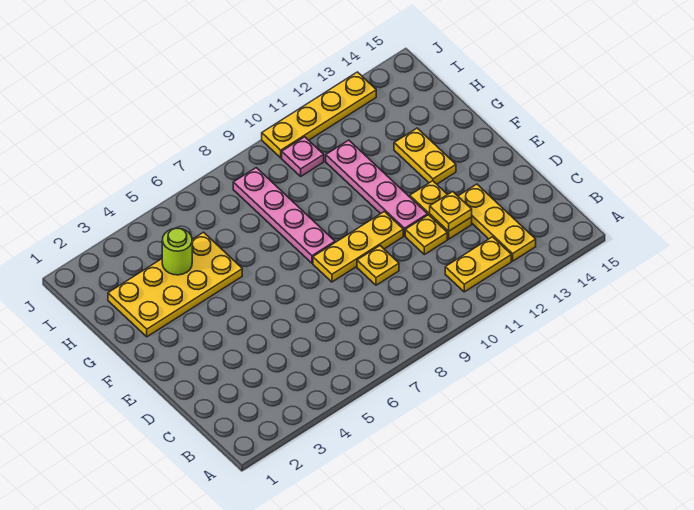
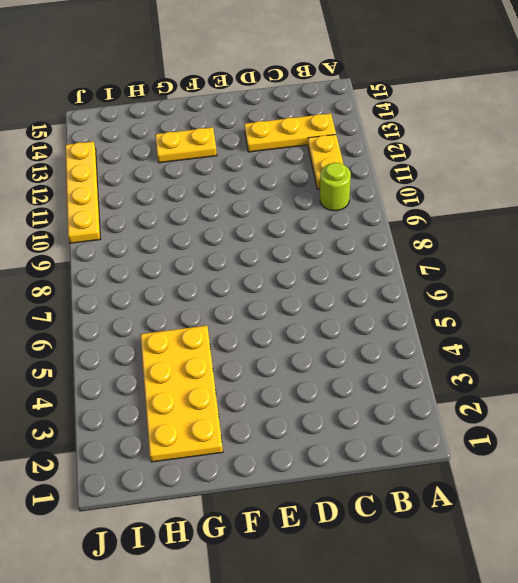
lime round brick B10 level 1 -> lime round brick H4 level 2
none -> yellow plate D9 level 1
none -> yellow plate D11 level 1
none -> yellow plate D12:E12 level 1

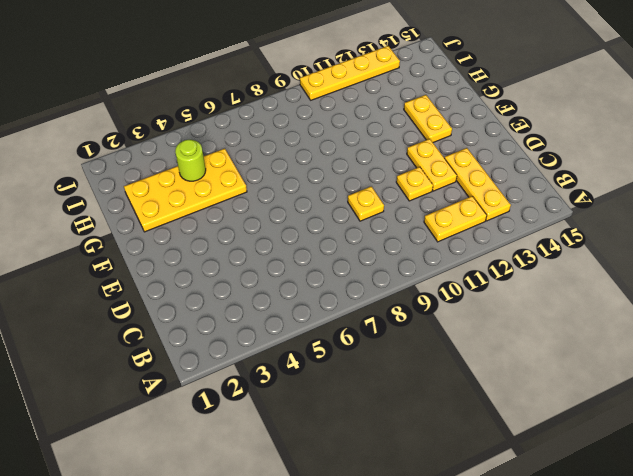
none -> yellow plate E8:E10 level 1
none -> pink plate E11:H11 level 1
none -> pink plate F8:I8 level 1

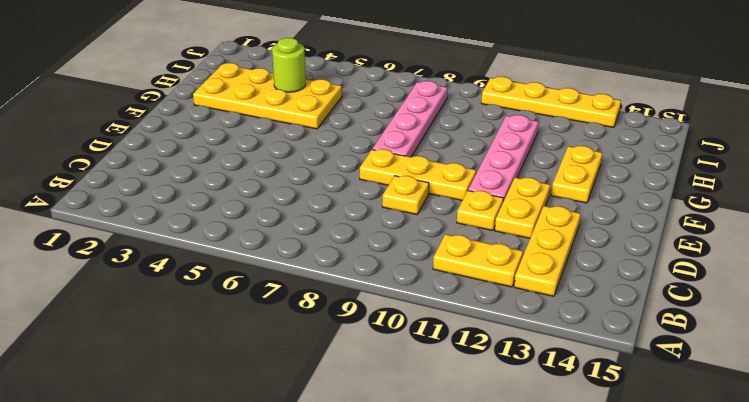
none -> pink plate I10 level 1
none -> yellow plate D12 level 2

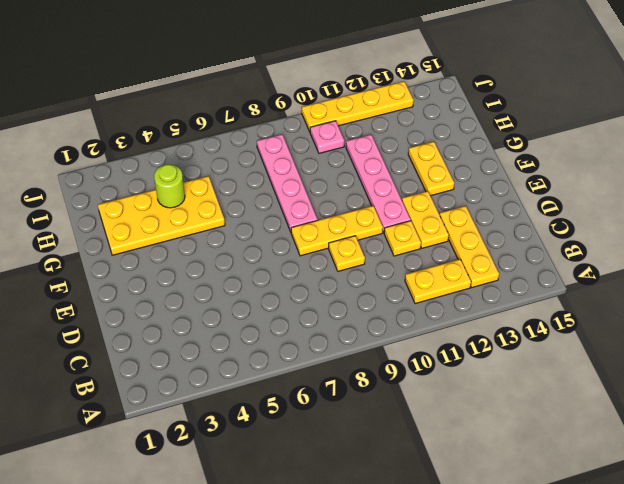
none -> yellow plate D12 level 2

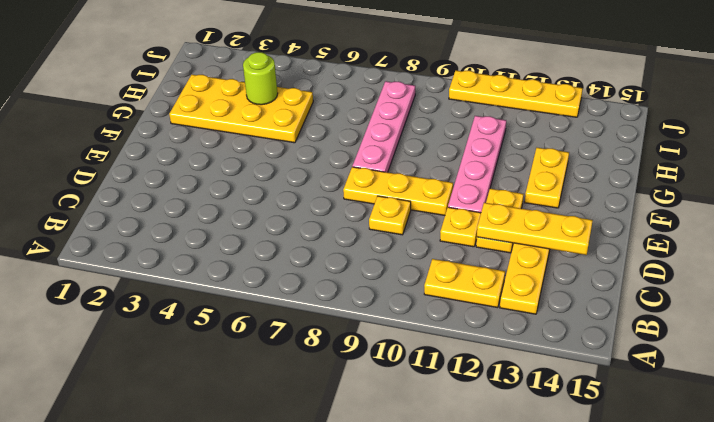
yellow plate D12:D14 level 2 -> yellow plate D12 level 2
none -> pink plate I10 level 1

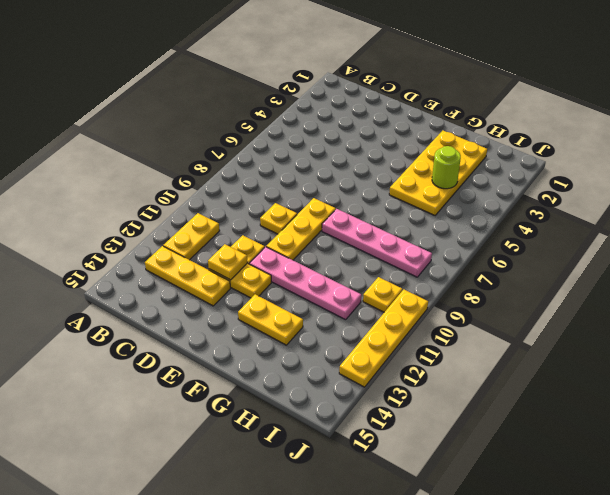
yellow plate I10 level 1 -> pink plate I10 level 1

